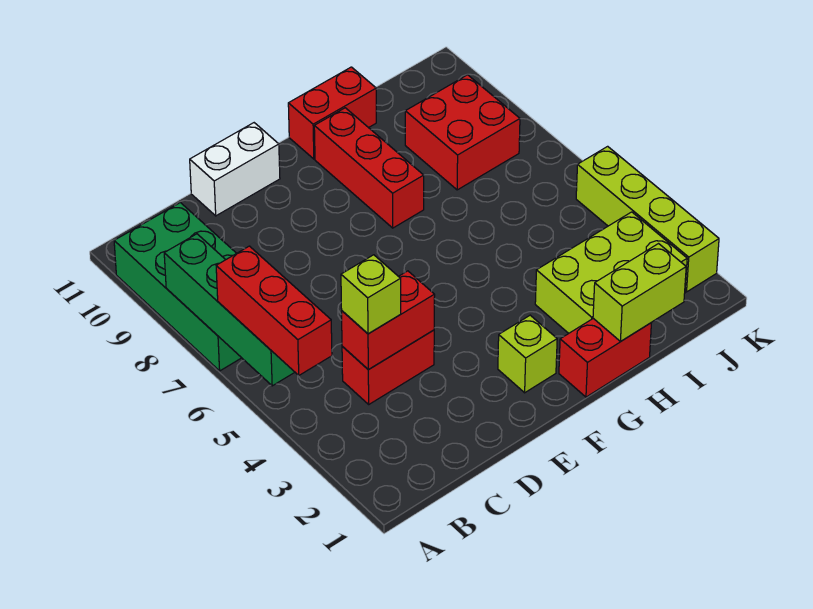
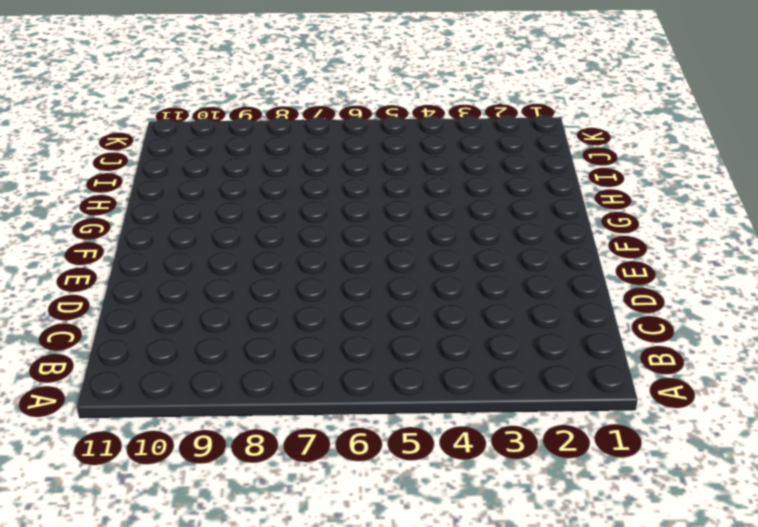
none -> green brick A7:B10 level 1
none -> red brick C4:D4 level 1
none -> white brick D11:E11 level 1

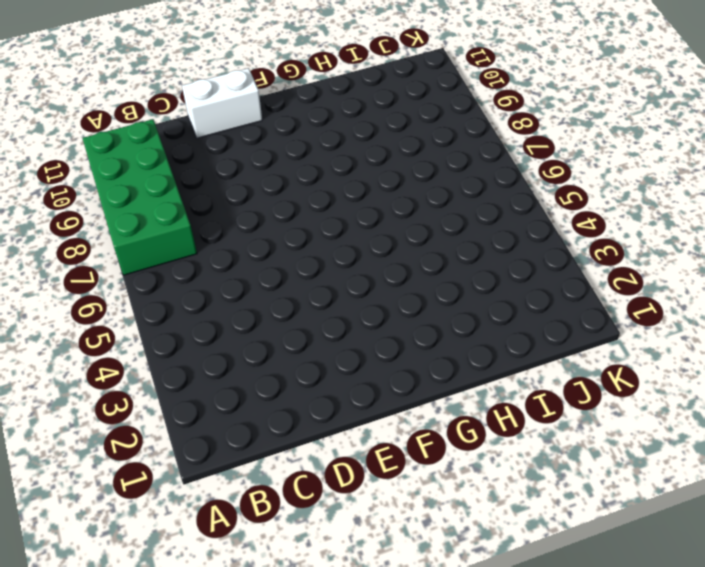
none -> red brick C4:D4 level 1
none -> lime brick F2 level 1
none -> red brick G1:H1 level 1

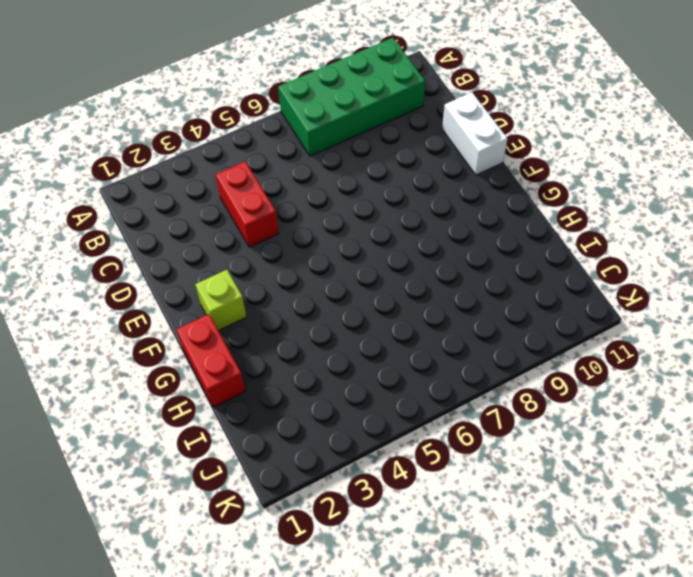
none -> red brick G8:G10 level 1
none -> red brick G11:H11 level 1
none -> lime brick H2:J3 level 1

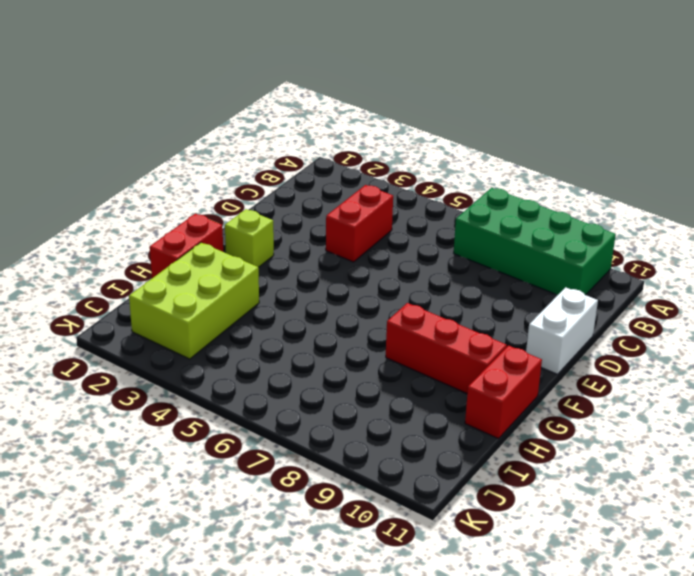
none -> red brick I8:J9 level 1
none -> lime brick K2:K5 level 1
none -> green brick A5:A8 level 2

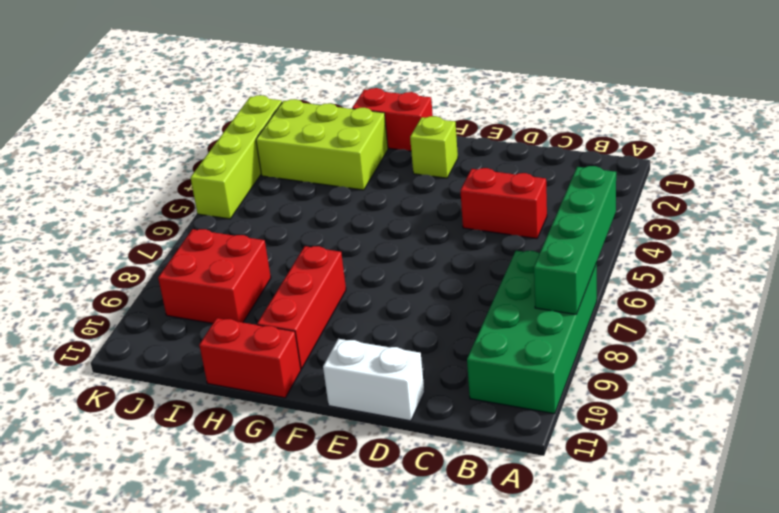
none -> red brick C4:D4 level 2
none -> lime brick H1:I1 level 2
none -> red brick A4:A6 level 3

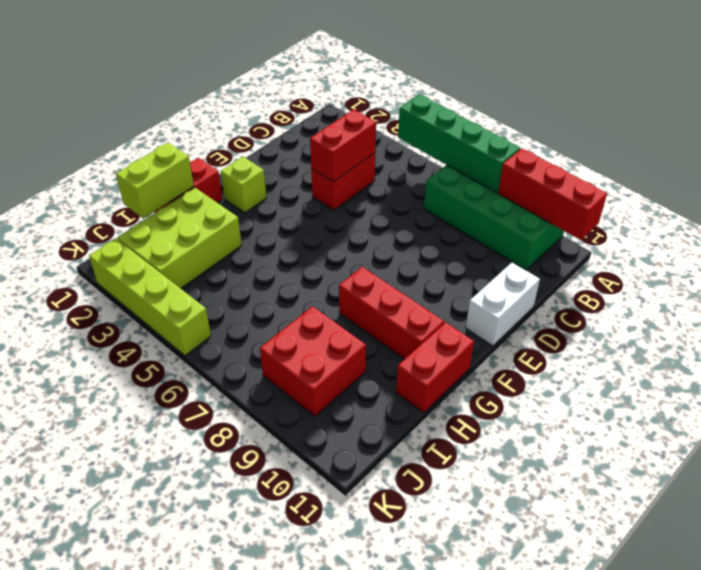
red brick A9:A11 level 2 -> red brick A4:A6 level 3
none -> lime brick C4 level 3

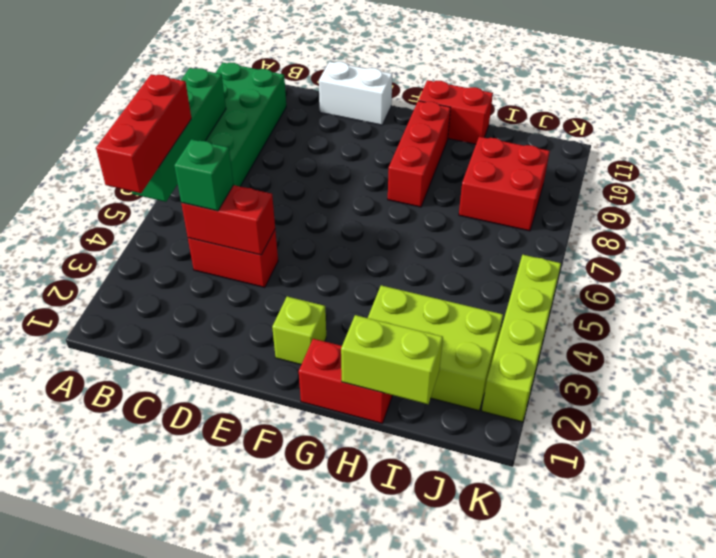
green brick C4 level 3 -> lime brick C4 level 3

